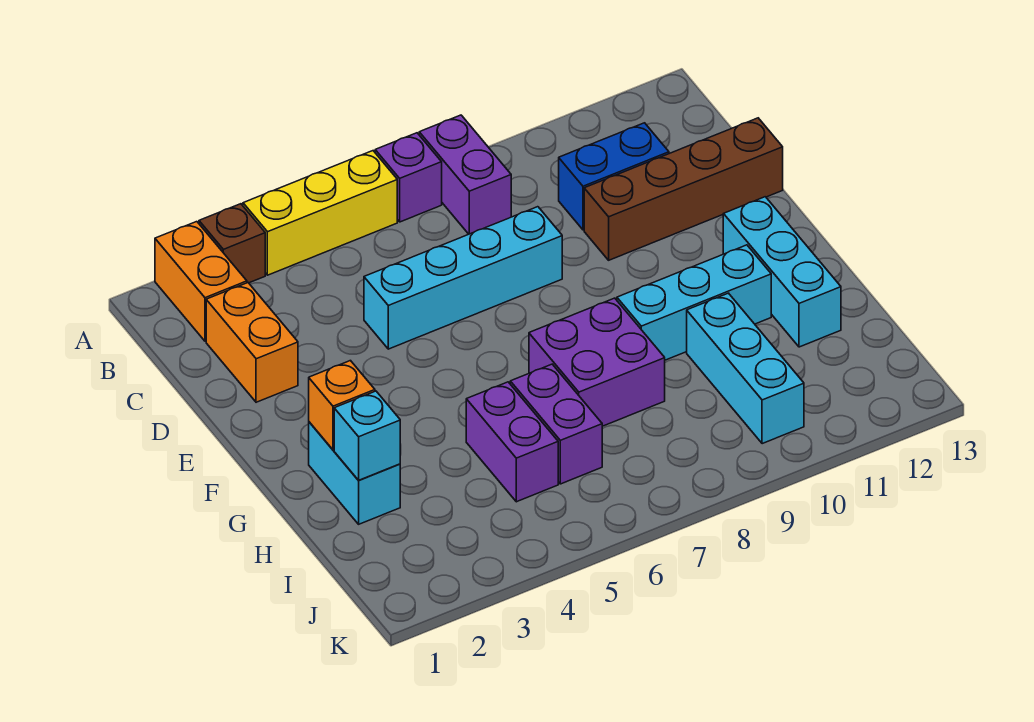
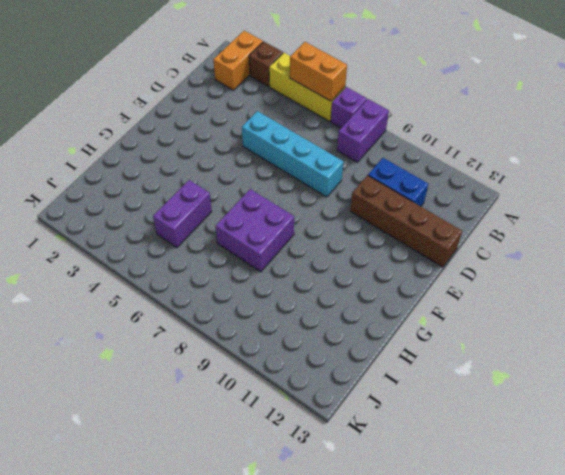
orange brick A5:A6 level 2 -> orange brick C2:D2 level 1
none -> cyan brick F12:H12 level 1
none -> cyan brick G2:H2 level 1
none -> cyan brick G9:G11 level 1

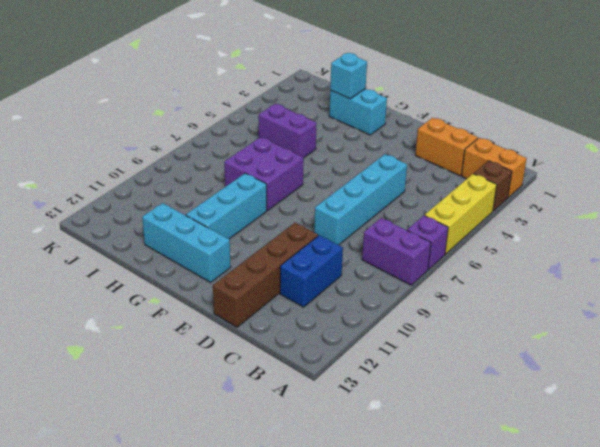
none -> purple brick H6:I6 level 1
none -> cyan brick H10:J10 level 1
none -> orange brick G2 level 2

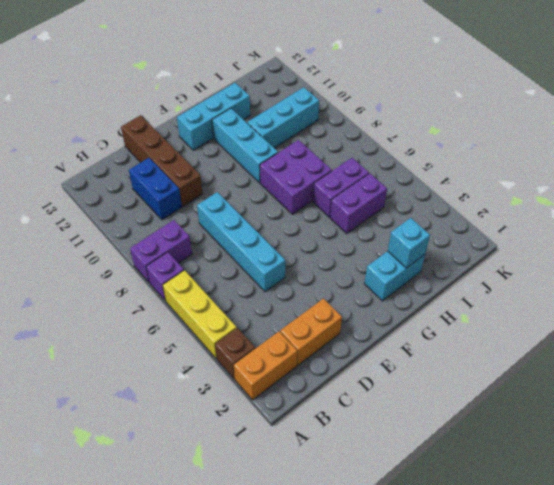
none -> orange brick G2 level 2

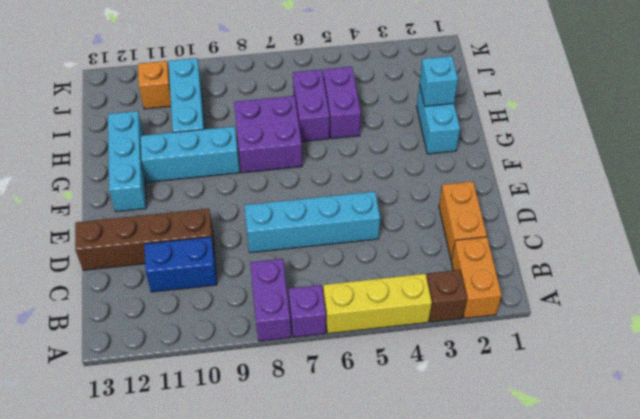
orange brick J11 level 1 -> orange brick G2 level 2

